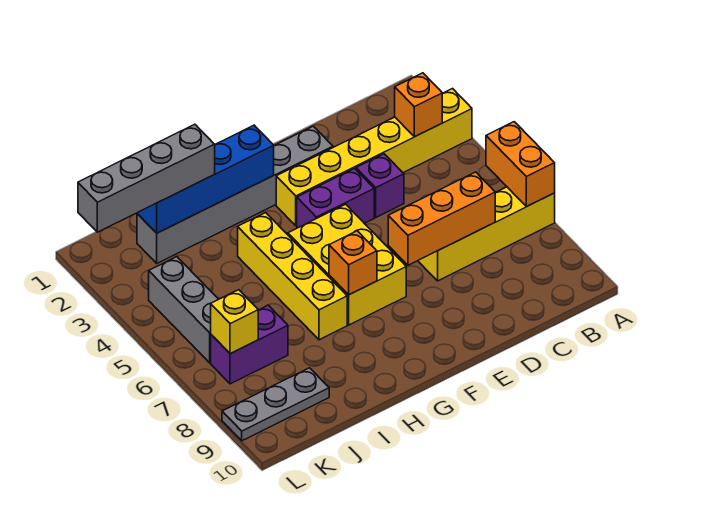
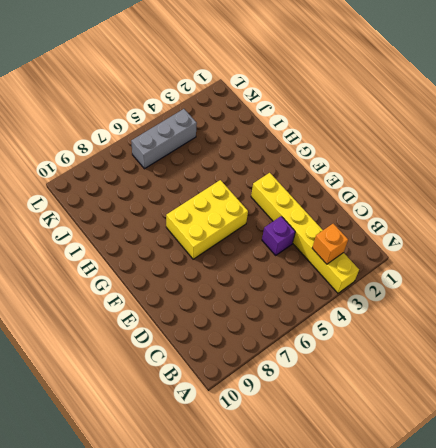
none -> yellow brick A7:D7 level 1
none -> grey brick E2:J2 level 1
none -> purple brick E4:F4 level 1

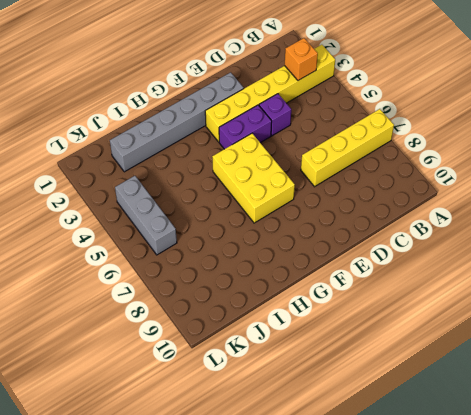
none -> yellow brick H4:H7 level 1
none -> purple brick J7:K7 level 1
none -> grey plate J9:L9 level 1

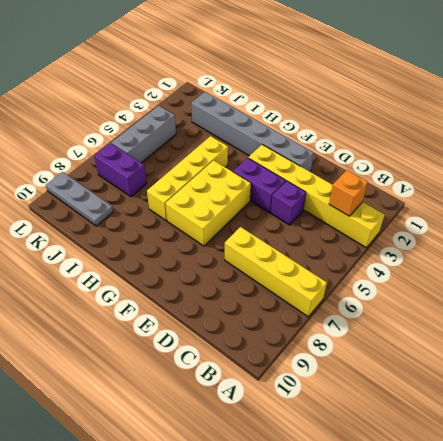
none -> orange brick A6:A7 level 2
none -> orange brick C7:E7 level 2
none -> blue brick G2:J2 level 2

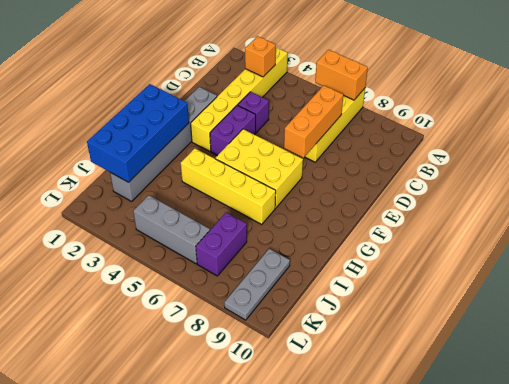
blue brick G1:J2 level 2 -> blue brick G2:J2 level 2
none -> orange brick G7 level 2
none -> yellow brick K7 level 2
none -> grey brick I2:L2 level 3

